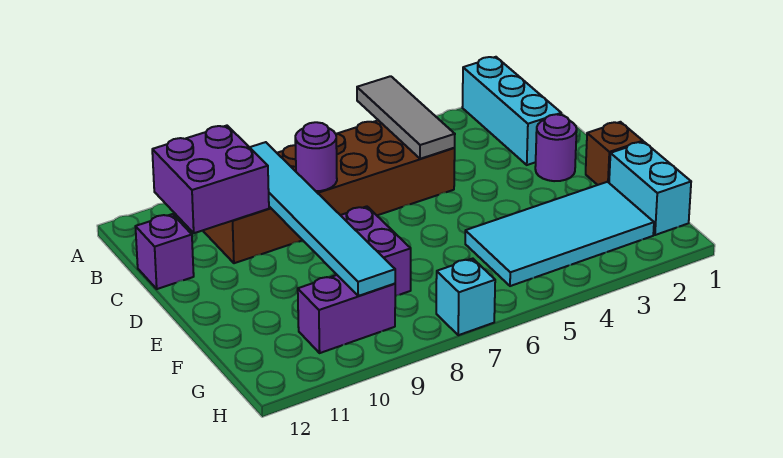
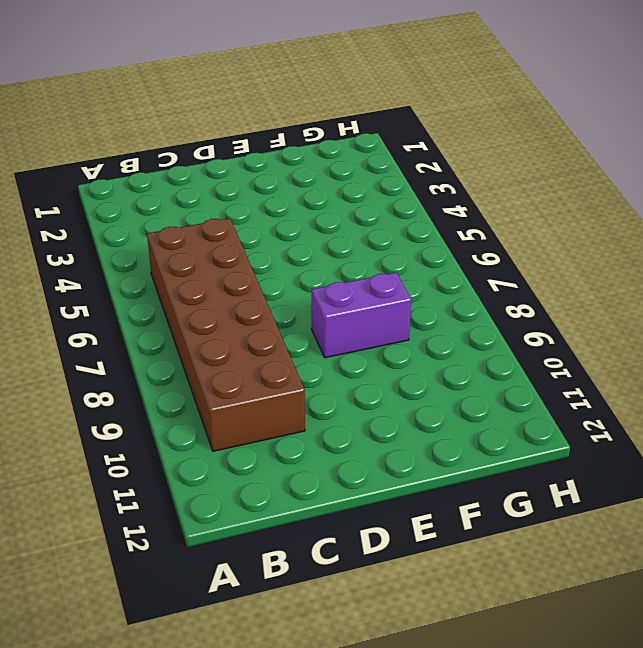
none -> cyan brick A2:C2 level 1
none -> purple brick C12 level 1
none -> purple round brick D2 level 1

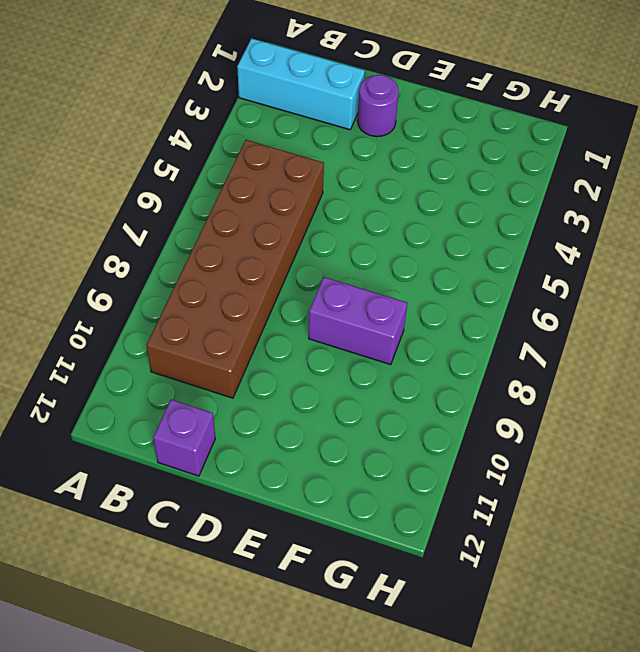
none -> brown brick E1 level 1
none -> cyan brick F1:G1 level 1
none -> cyan tile F2:G5 level 1

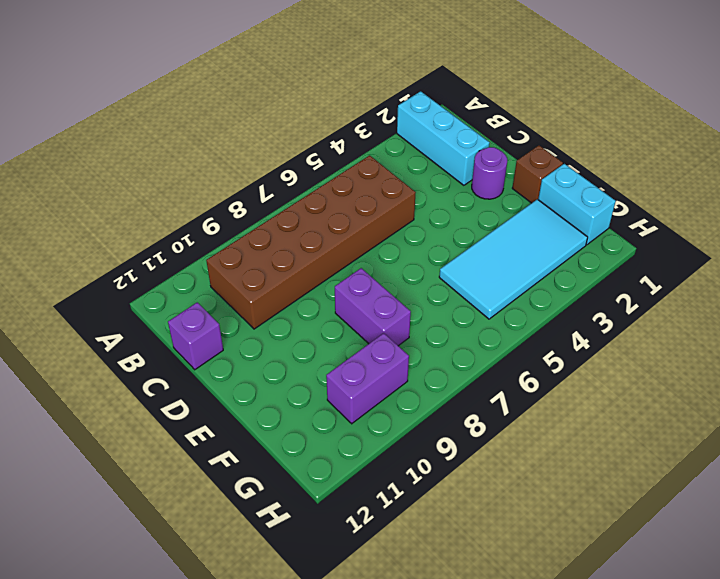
none -> cyan brick H7 level 1
none -> grey tile A5:C5 level 2
none -> cyan tile B9:G9 level 2

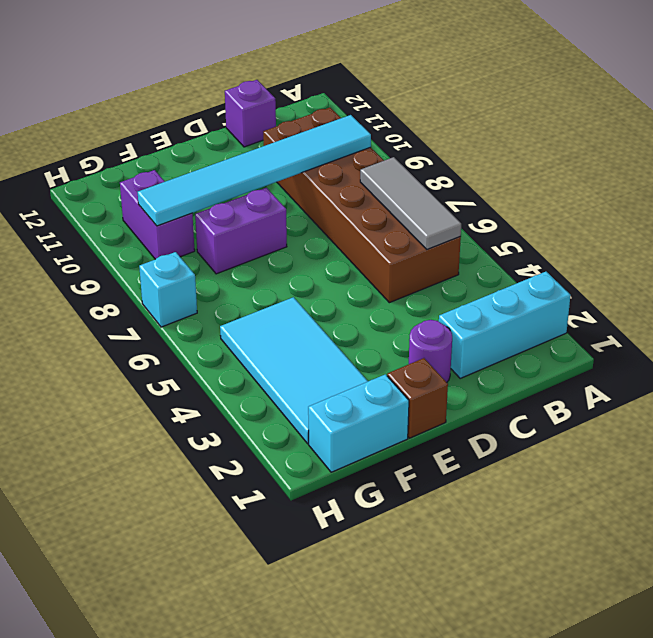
grey tile B5:B7 level 2 -> grey tile A5:C5 level 2
none -> purple brick B10:C11 level 2
none -> purple round brick C8 level 2

